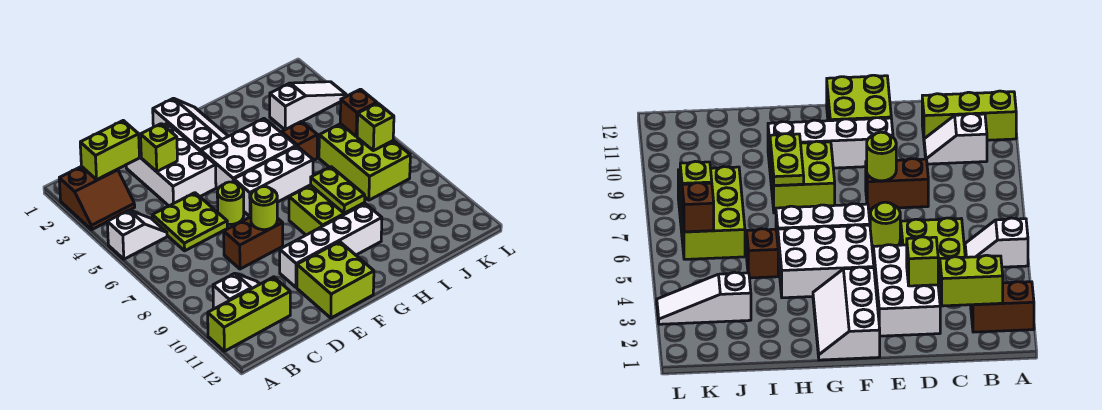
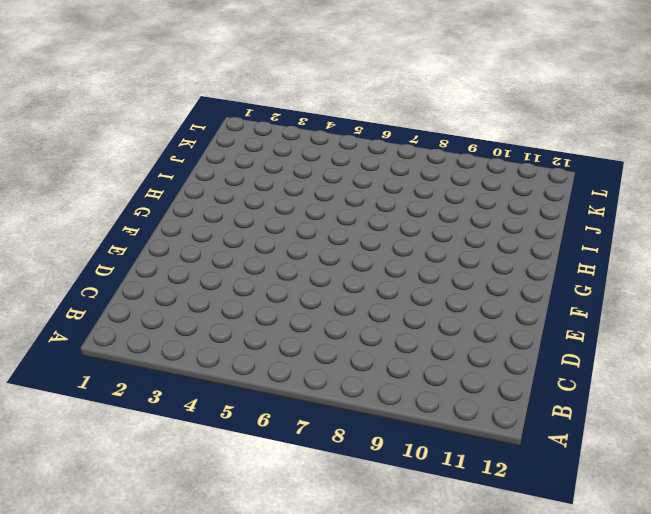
none -> brown slope A2:B3 level 1 top 2
none -> white slope A5:B5 level 1 top A
none -> lime brick A11:C11 level 1

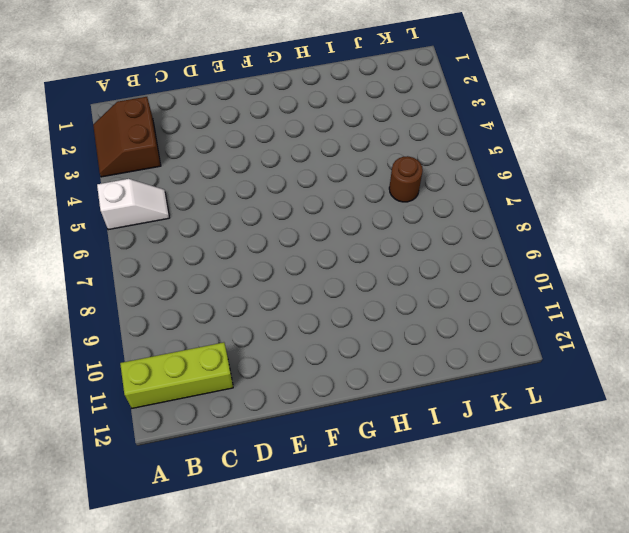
brown slope A2:B3 level 1 top B -> brown slope A2:B3 level 1 top 2
brown round brick J6 level 1 -> lime brick J6:K8 level 1
none -> white slope B10:C10 level 1 top B
none -> lime plate C5:D6 level 1
none -> white brick D2:E4 level 1

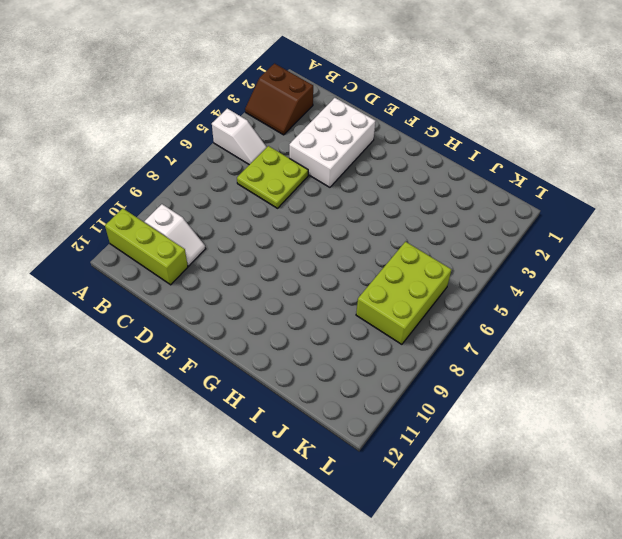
none -> brown brick D8:E8 level 1
none -> lime round brick E6 level 1
none -> white brick E10:H10 level 1

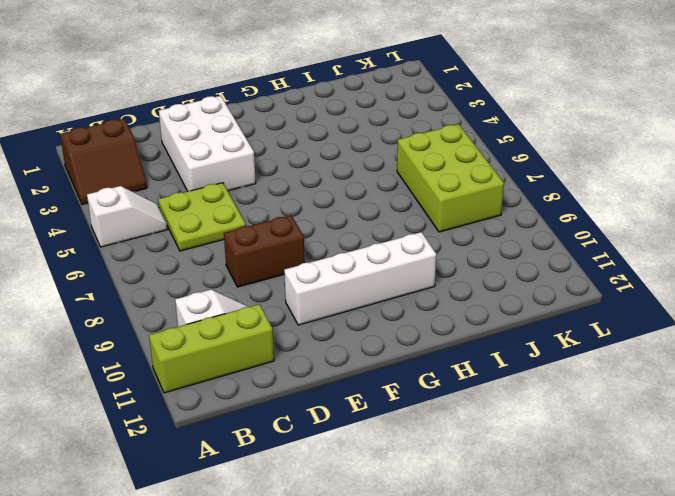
none -> lime round brick E6 level 1
none -> lime brick E11:F12 level 1
none -> white slope F1:G3 level 1 top F

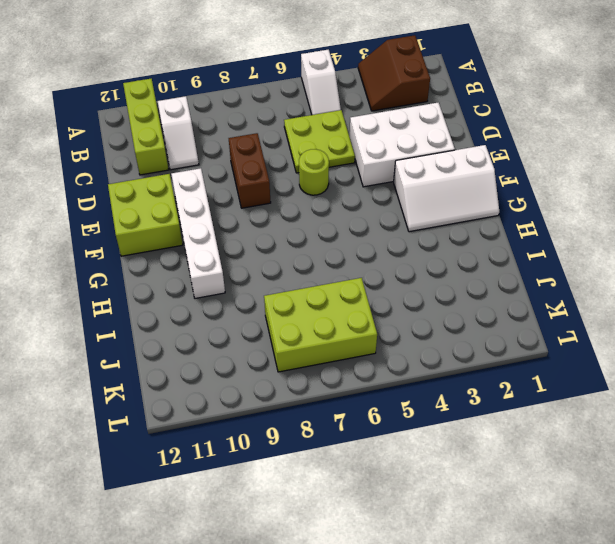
none -> white brick F4:H5 level 1
none -> white brick F6:H6 level 1
none -> lime brick G8:H9 level 1

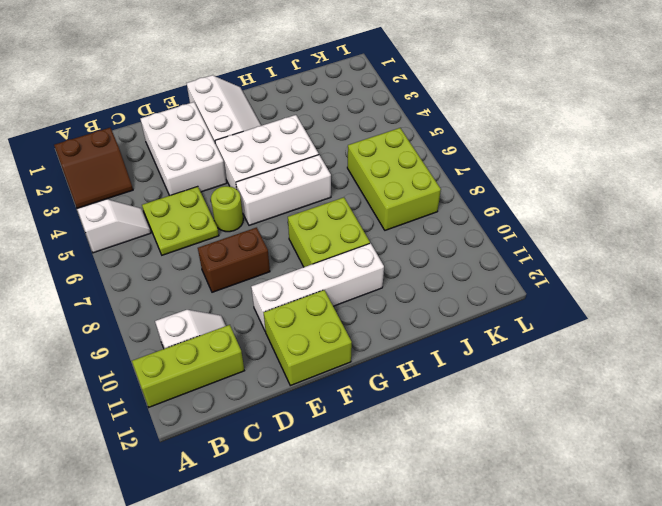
none -> brown brick I5 level 1
none -> white slope J3:L3 level 1 top J
none -> lime brick B2:C2 level 2

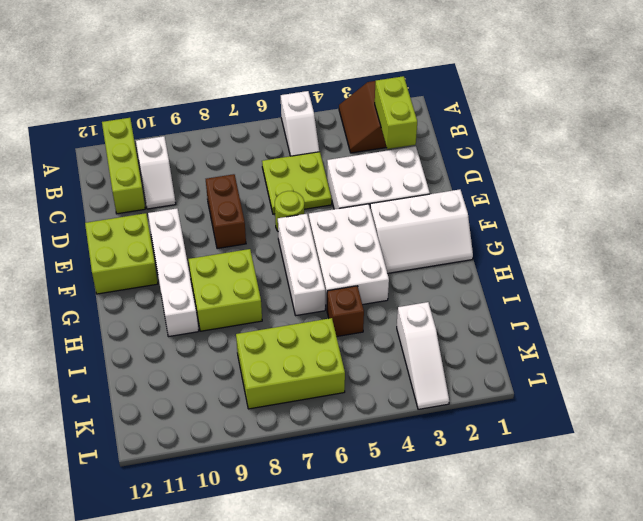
none -> lime brick D3 level 2
none -> lime round brick E8 level 2
none -> lime plate H8:H9 level 2

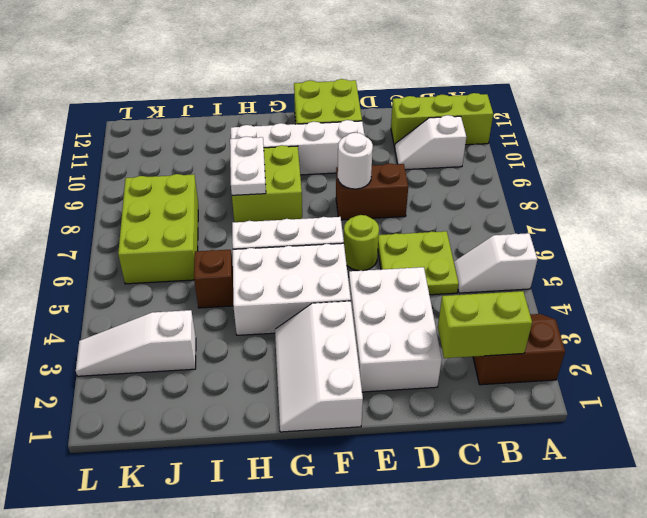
white round brick E8 level 2 -> lime round brick E8 level 2
white plate H8:H9 level 2 -> lime plate H8:H9 level 2
none -> lime brick D3 level 2
none -> brown brick K6 level 2
none -> lime brick K7 level 2

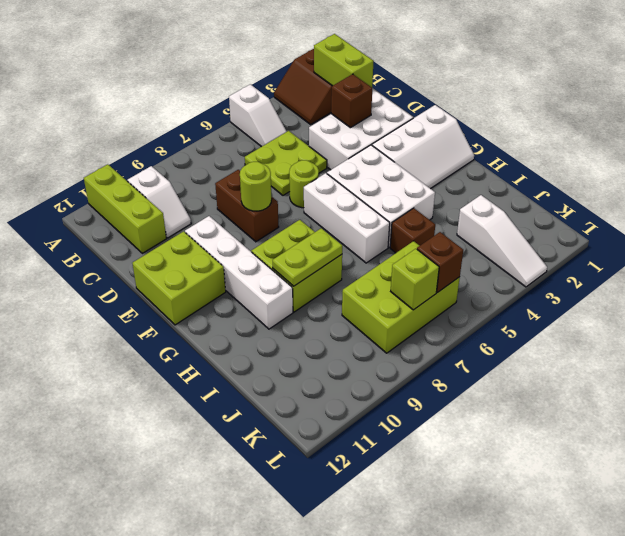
brown brick D3 level 2 -> lime brick D3 level 2

